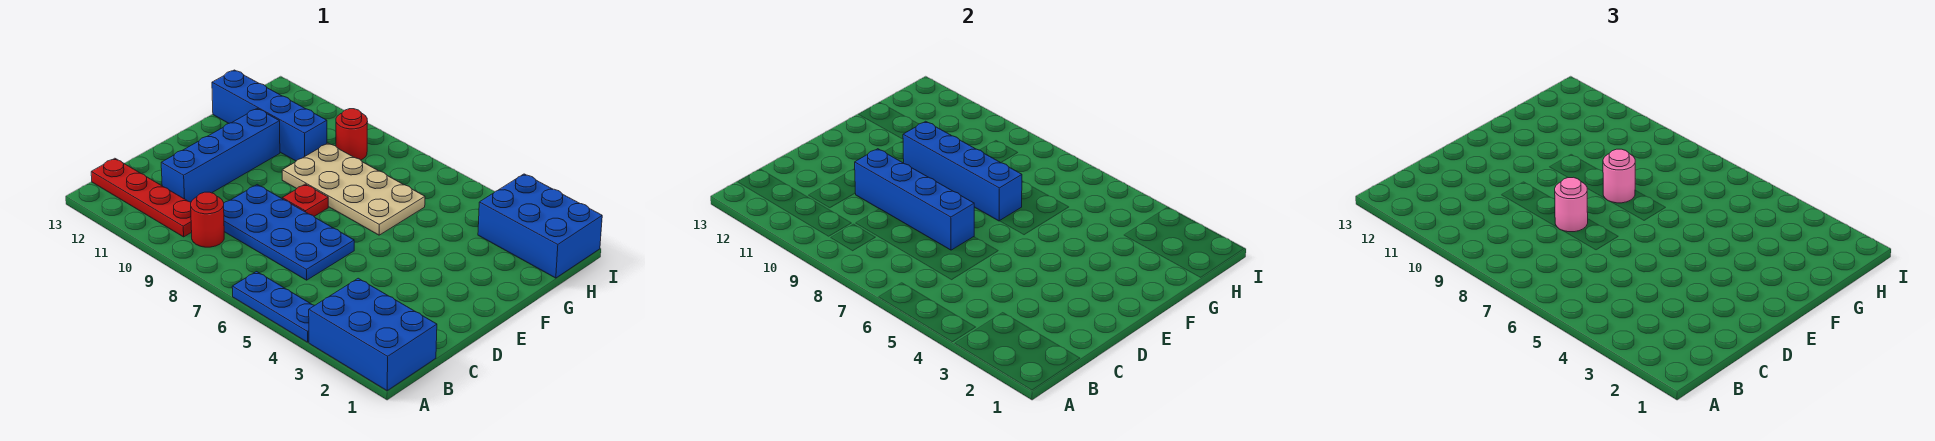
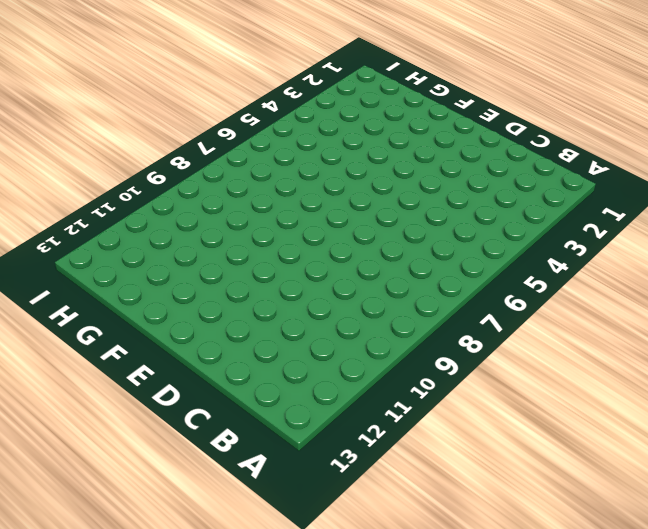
none -> blue brick A1:B3 level 1
none -> blue plate A4:A6 level 1
none -> red round brick B9 level 1

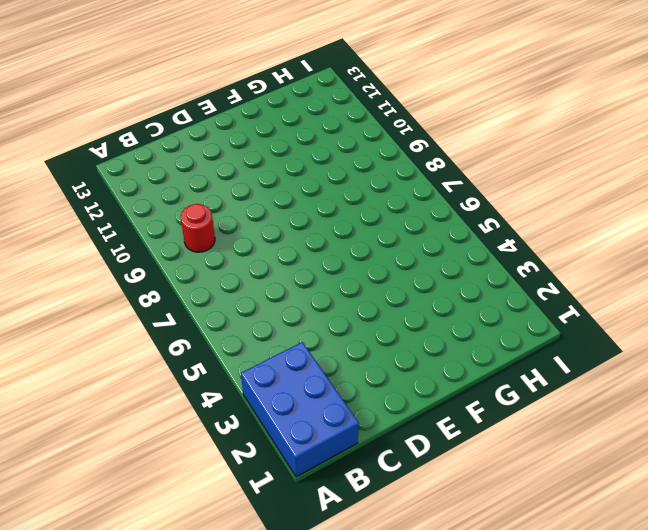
none -> blue plate A4:A6 level 1
none -> red plate B10:B13 level 1
none -> blue plate C6:D9 level 1

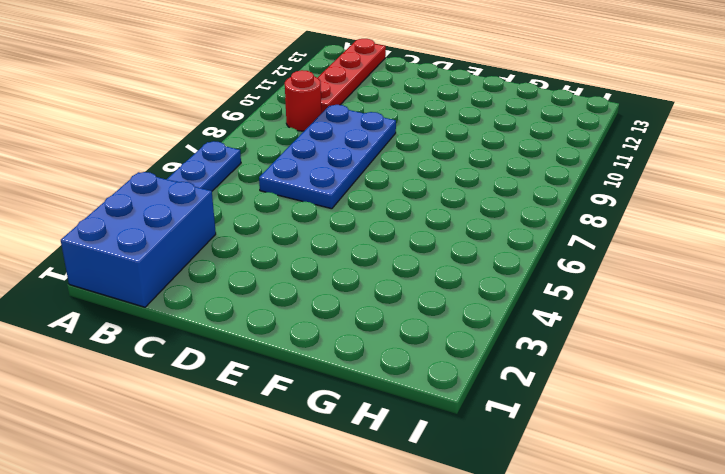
none -> blue brick C11:F11 level 1
none -> red plate E8 level 1
none -> tan plate F6:G9 level 1

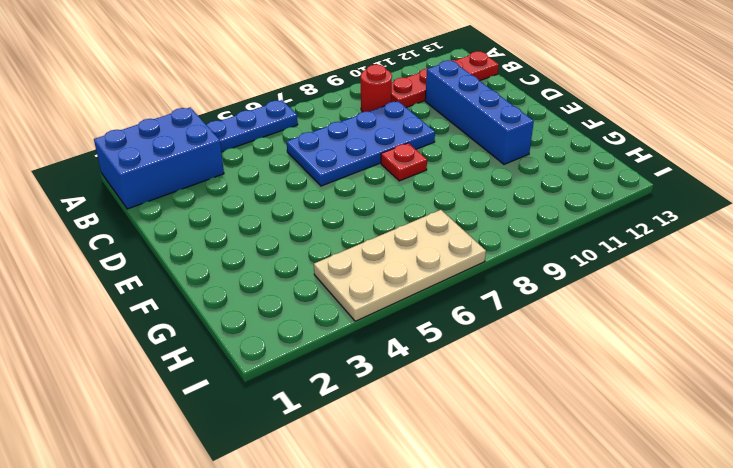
tan plate H4:I7 level 1 -> tan plate F6:G9 level 1
none -> blue brick G10:G13 level 1
none -> blue brick H1:I3 level 1
none -> red round brick H9 level 1

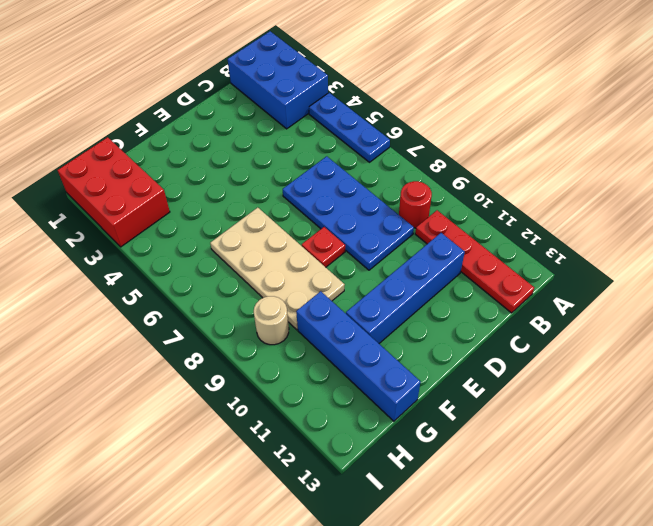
red brick H1:I3 level 1 -> blue brick H1:I3 level 1
tan round brick H9 level 1 -> red round brick H9 level 1
none -> blue brick D7:D10 level 2
none -> blue brick F7:F10 level 2
none -> pink round brick D8 level 3

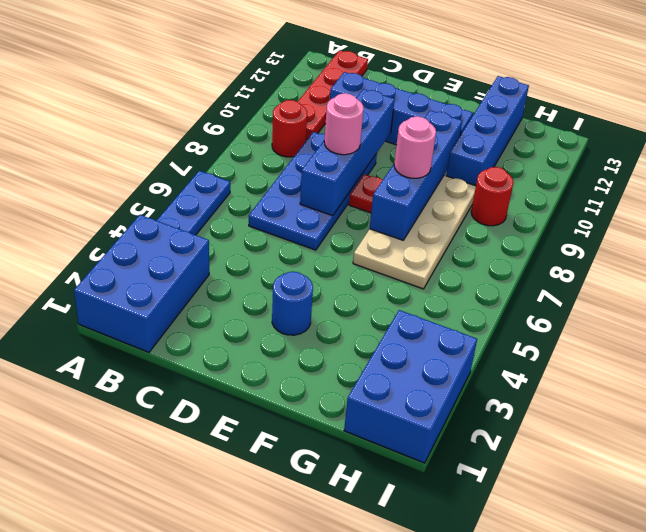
blue round brick E3 level 1 -> none

